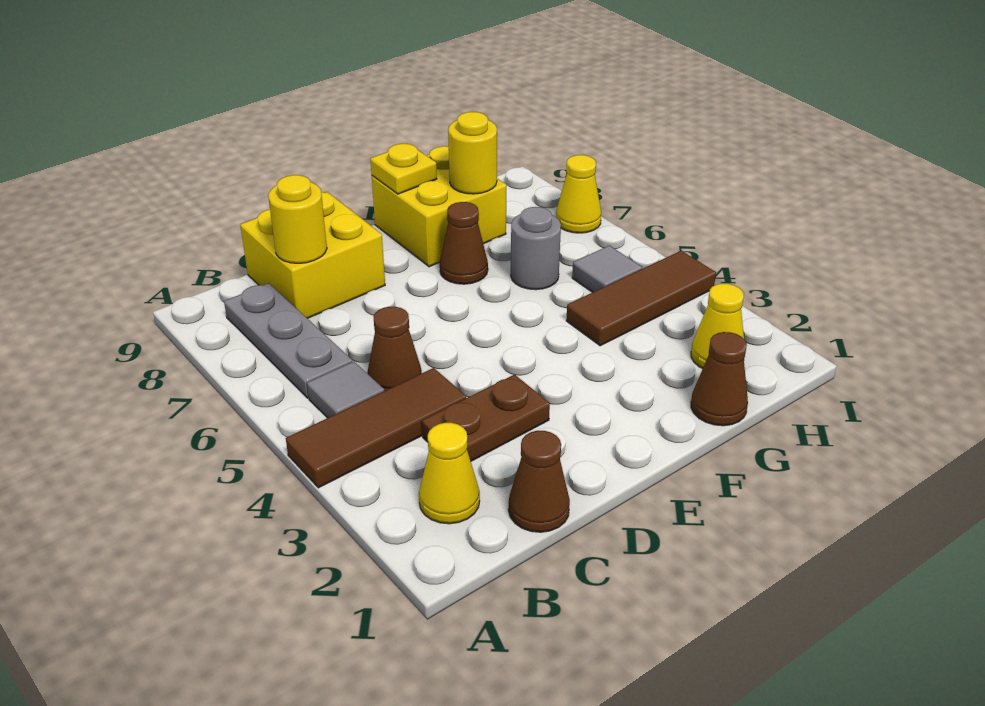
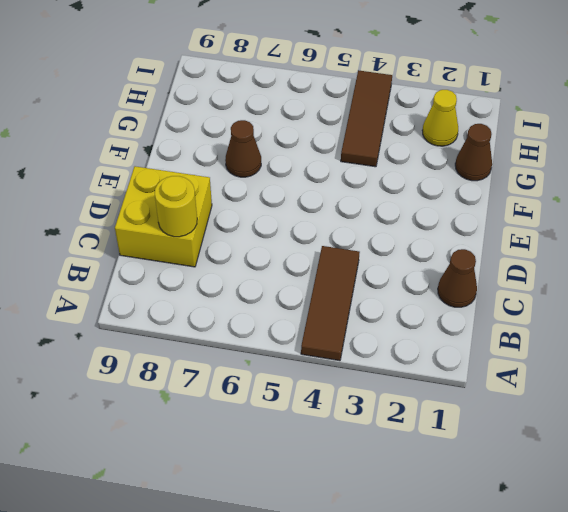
none -> yellow cone B2 level 1
none -> grey tile B5 level 1
none -> grey plate B6:B8 level 1

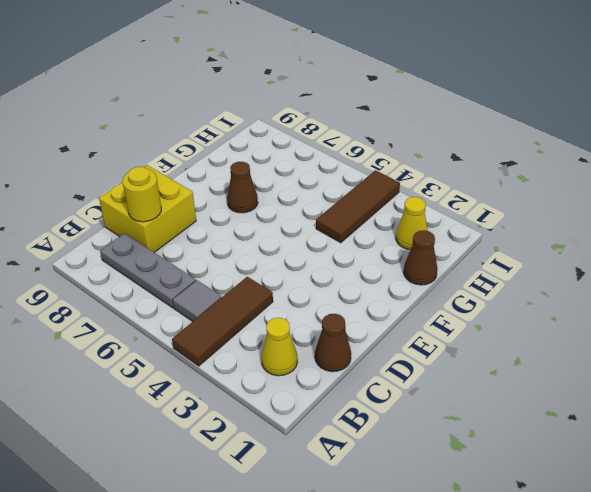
none -> brown plate C3:D3 level 1
none -> brown cone C5 level 1
none -> yellow brick F8:G9 level 1

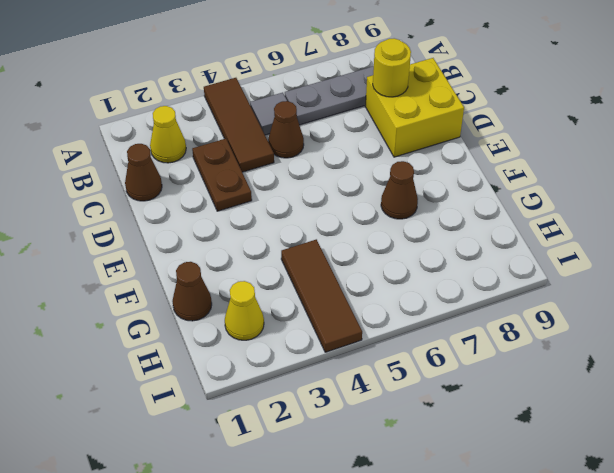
none -> yellow brick F8:G9 level 1
none -> grey round brick G6 level 1
none -> grey tile H5 level 1

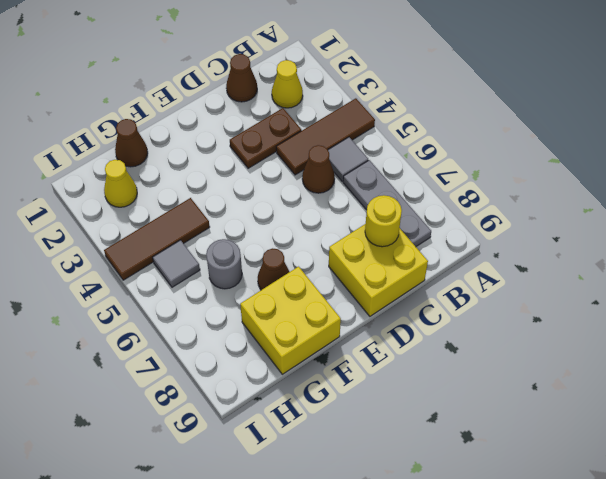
none -> yellow cone I7 level 1
none -> yellow plate F9 level 2
none -> yellow round brick G8 level 2

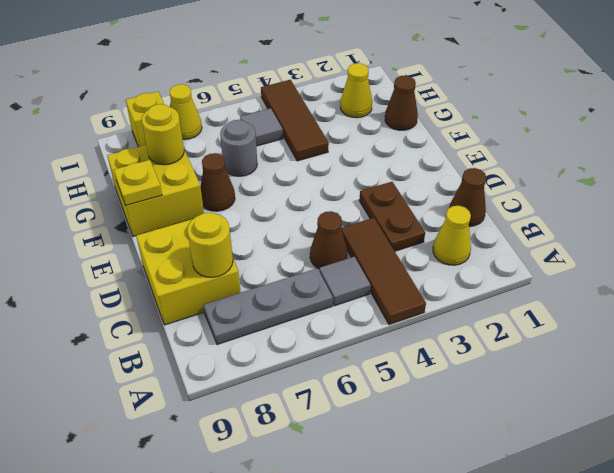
yellow brick I8 level 1 -> none

